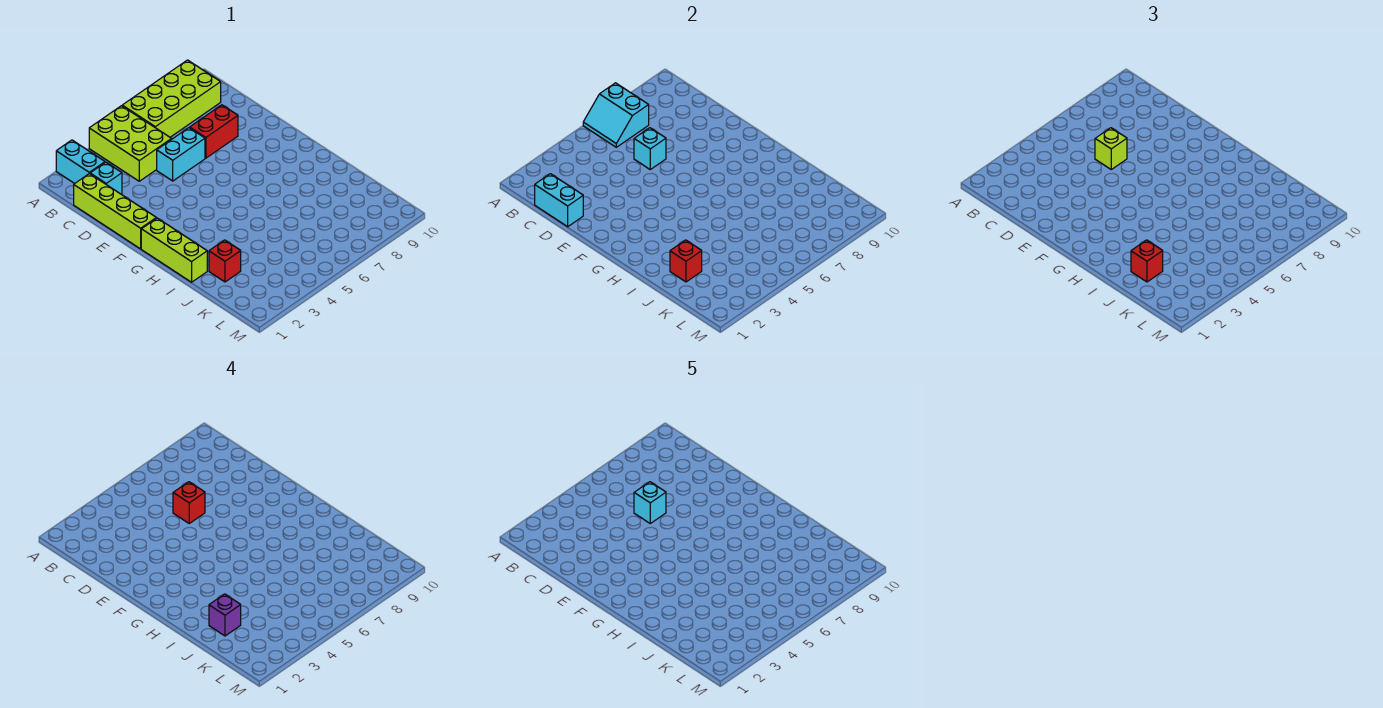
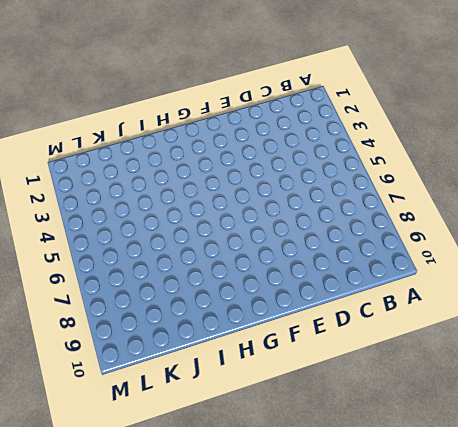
none -> cyan brick A2:B2 level 1
none -> lime brick A4:C5 level 1
none -> lime brick A6:B9 level 1

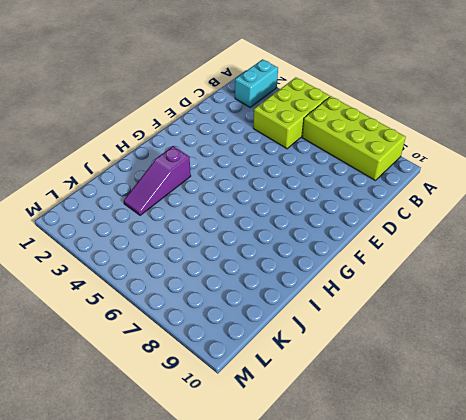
purple slope H3:J3 level 1 top H -> none
none -> lime brick C1:F1 level 1
none -> cyan brick C2 level 1
none -> cyan brick D5:D6 level 1

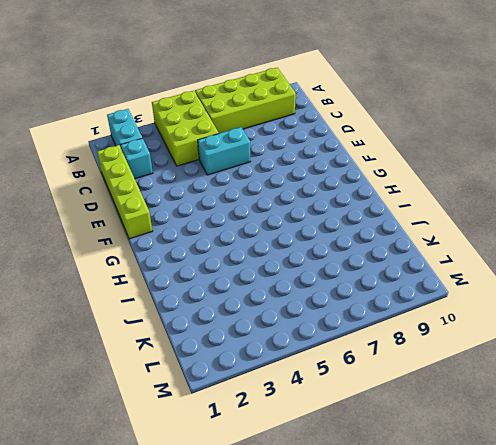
none -> red brick D7:D8 level 1
none -> lime brick G1:I1 level 1
none -> red brick J2 level 1

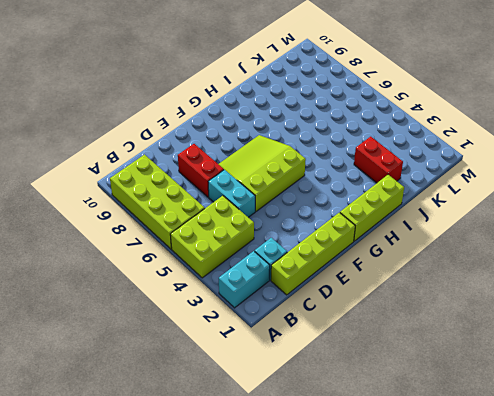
lime slope E5:G7 level 1 top 5 -> none
red brick J2:J3 level 1 -> red brick J2 level 1
none -> cyan slope A6:B7 level 2 top 7
none -> cyan brick C1:D1 level 2
none -> cyan brick D6 level 2

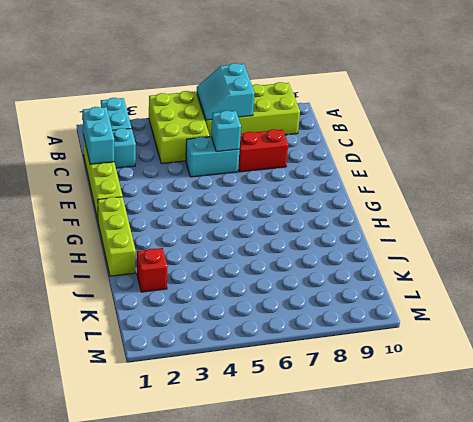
none -> red brick J2 level 2
none -> lime brick D6 level 3
none -> red brick J2 level 3

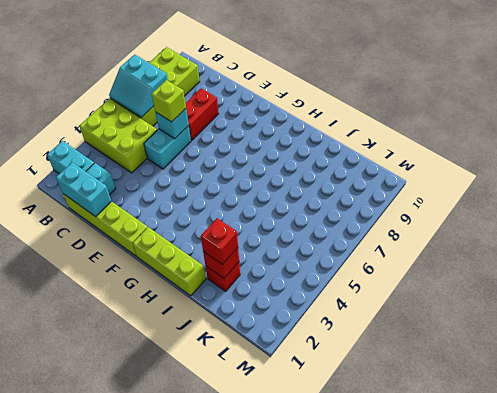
none -> red brick D6 level 4
none -> purple brick J2 level 4
none -> cyan brick D6 level 5

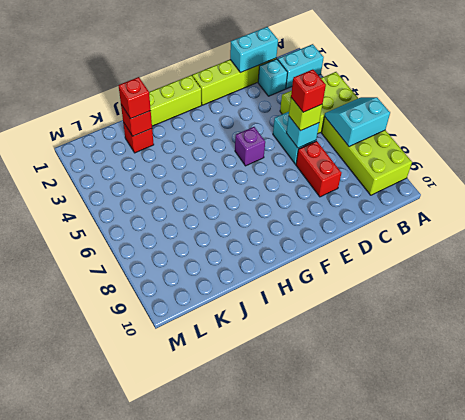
purple brick F5 level 1 -> purple brick J2 level 4
none -> cyan brick D6 level 5

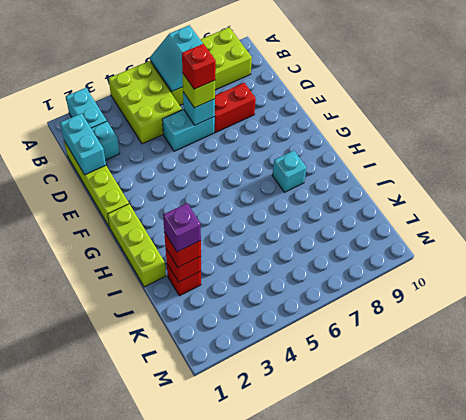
cyan brick H8 level 1 -> cyan brick D6 level 5

